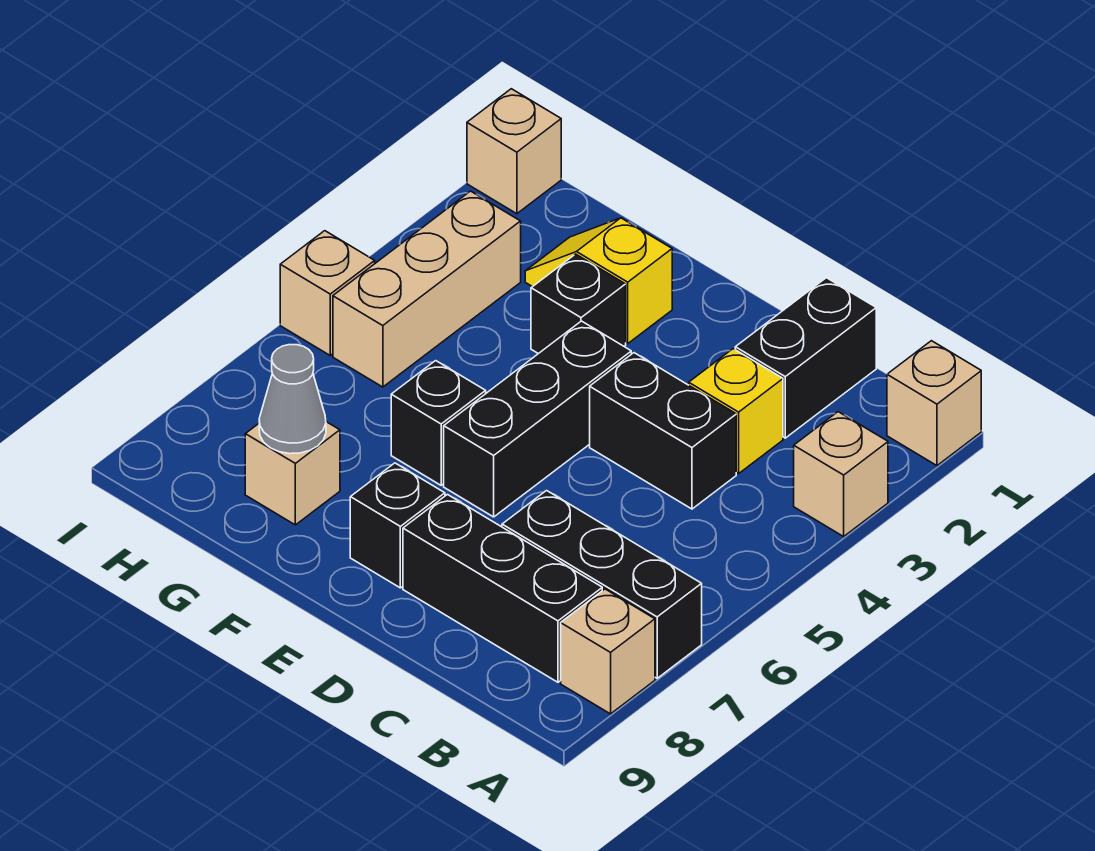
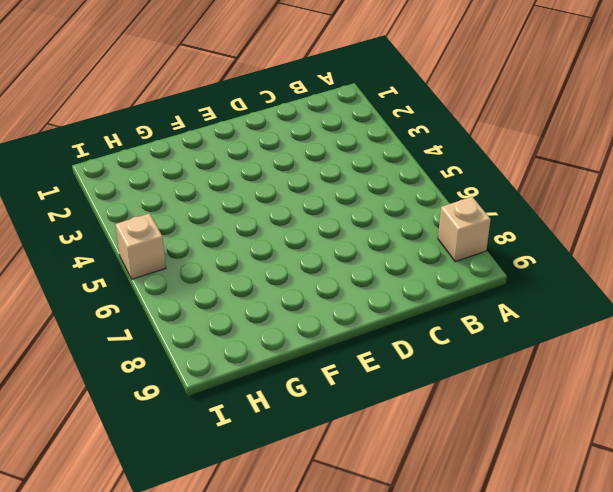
none -> tan brick A1 level 1
none -> tan brick A3 level 1
none -> black brick A7:C7 level 1

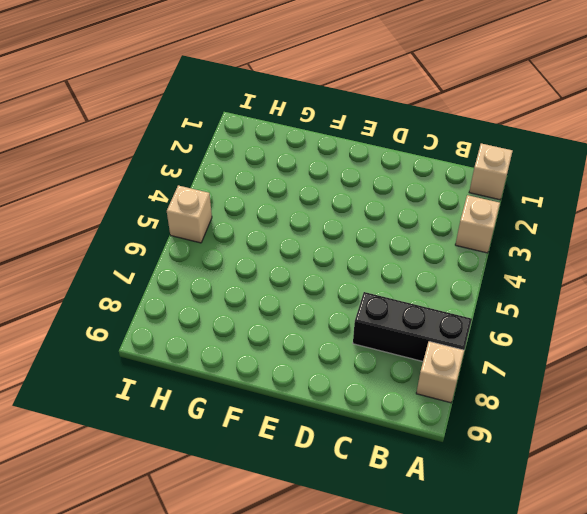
none -> black brick B8:D8 level 1
none -> black brick C1:C2 level 1
none -> yellow brick C3 level 1

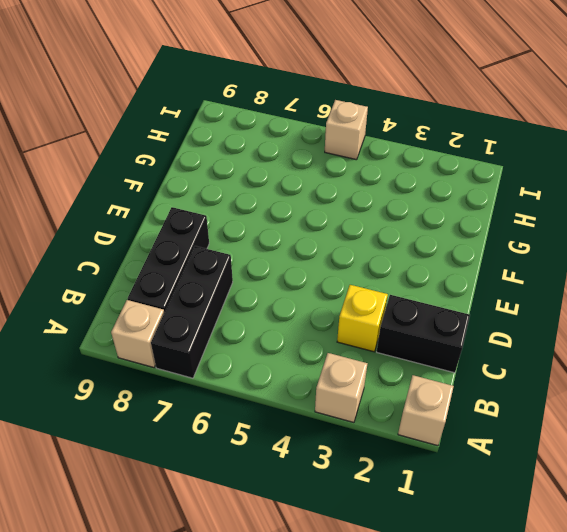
none -> black brick C4:D4 level 1
none -> black brick E4:E6 level 1
none -> black brick E8 level 1

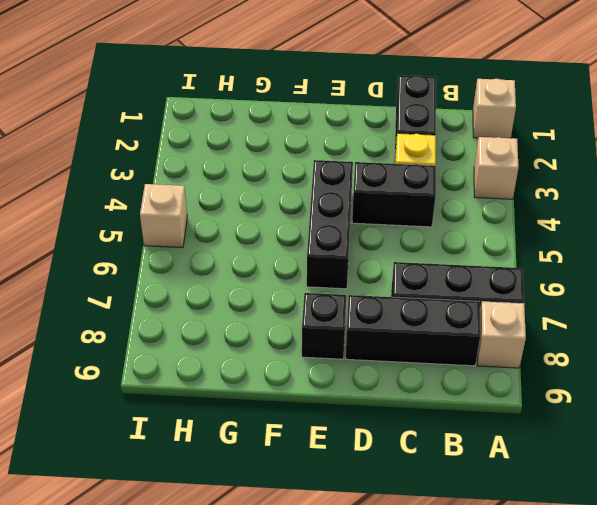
none -> yellow slope F2:G2 level 1 top F
none -> black brick F3 level 1
none -> black brick F6 level 1

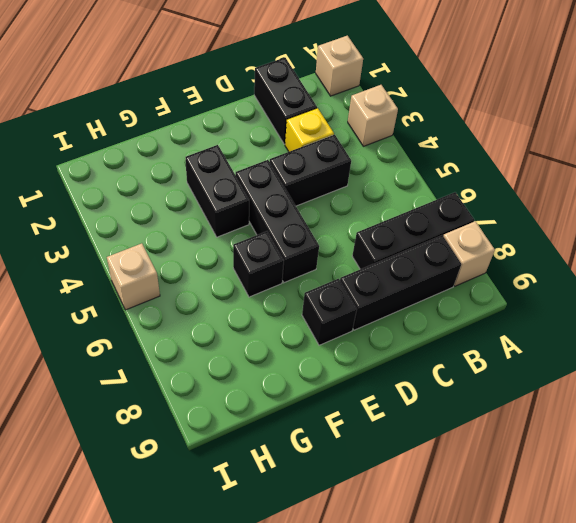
black brick F3:F4 level 1 -> black brick F3 level 1
none -> yellow slope F2:G2 level 1 top F
none -> tan brick G8 level 1
none -> tan brick H3:H5 level 1

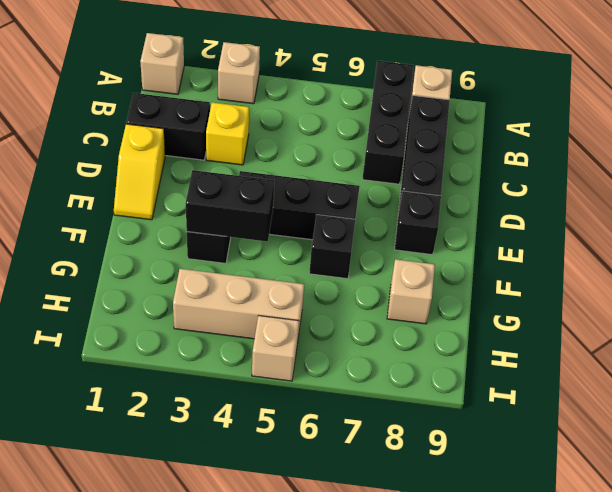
yellow slope D1:E1 level 1 top D -> yellow slope F2:G2 level 1 top F
black brick F3:F4 level 2 -> black brick C4:D4 level 1
none -> tan brick I1 level 1
none -> grey cone G8 level 2

